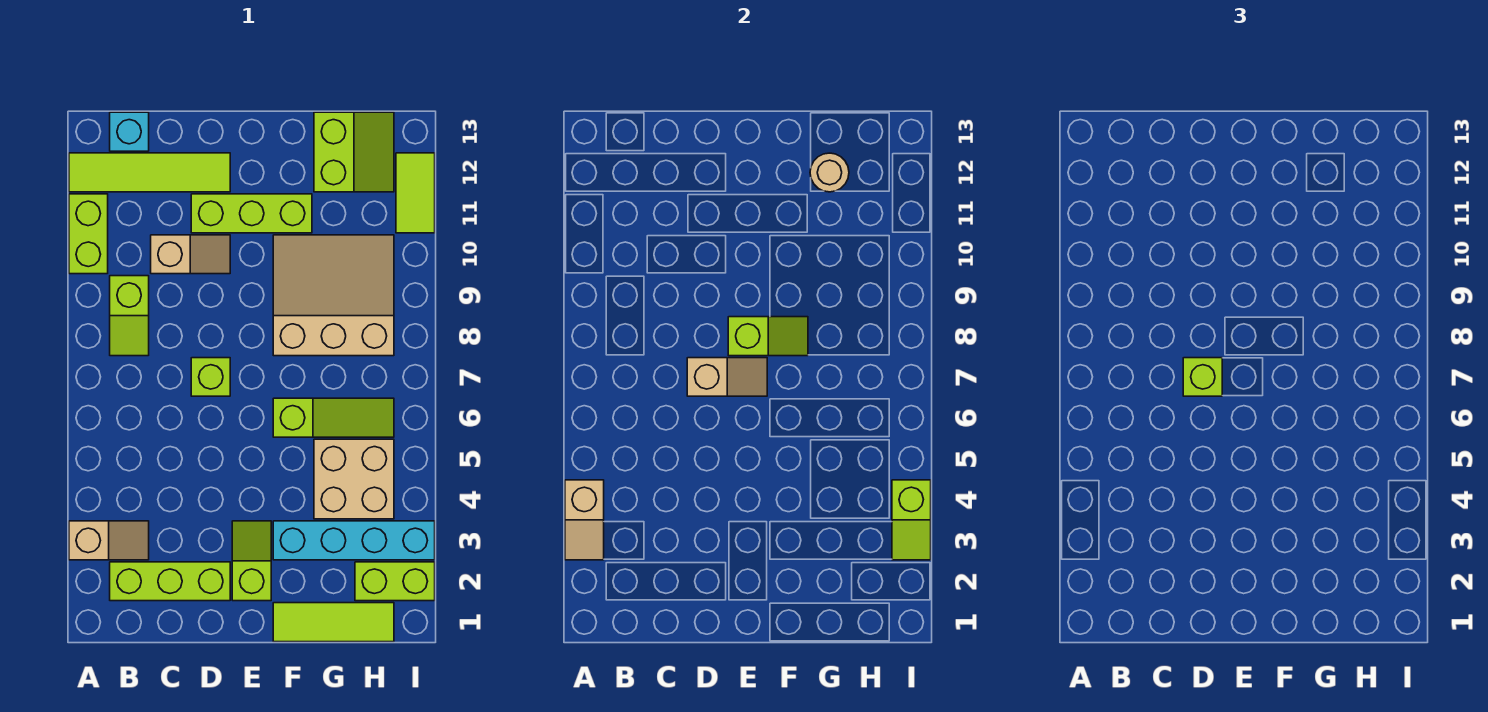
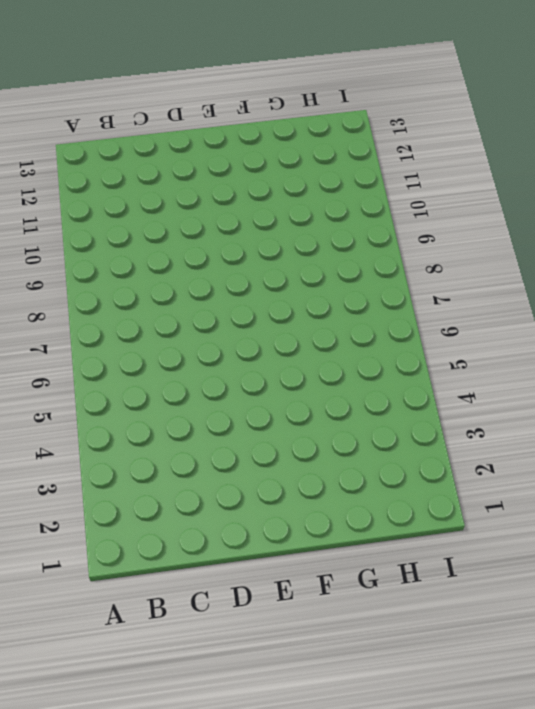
none -> tan slope A3:B3 level 1 top A
none -> lime brick A10:A11 level 1
none -> lime tile A12:D12 level 1

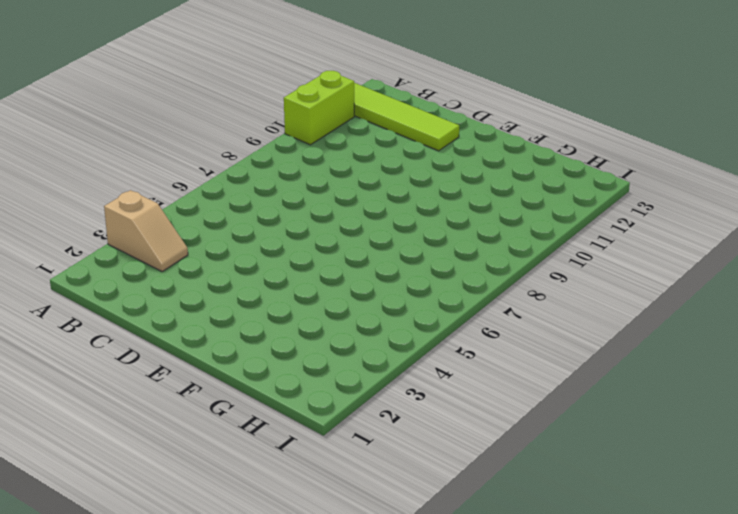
none -> lime brick B2:D2 level 1
none -> lime slope B8:B9 level 1 top 9
none -> cyan brick B13 level 1

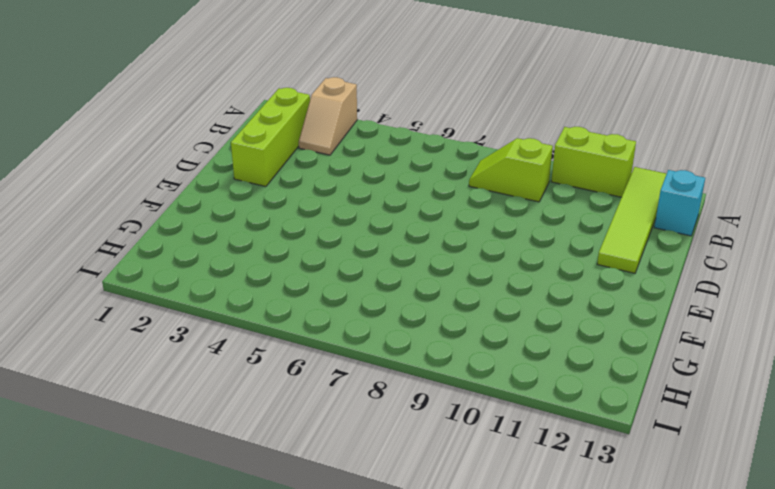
none -> tan slope C10:D10 level 1 top C
none -> lime brick D7 level 1
none -> lime brick D11:F11 level 1

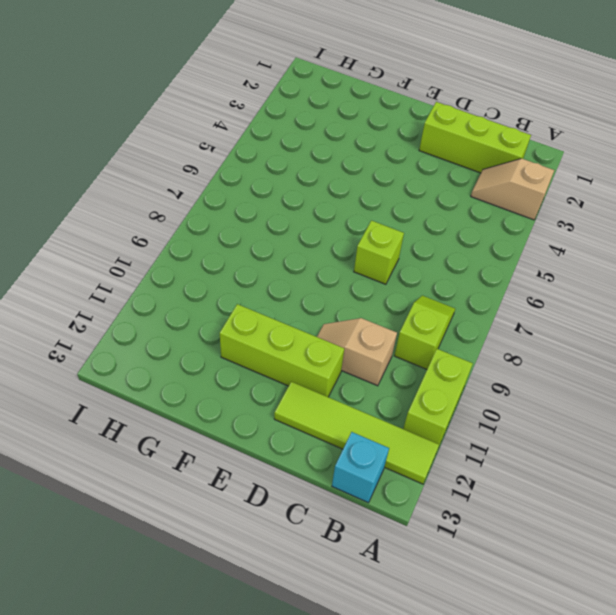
none -> lime slope E2:E3 level 1 top 2
none -> lime tile F1:H1 level 1
none -> cyan brick F3:I3 level 1

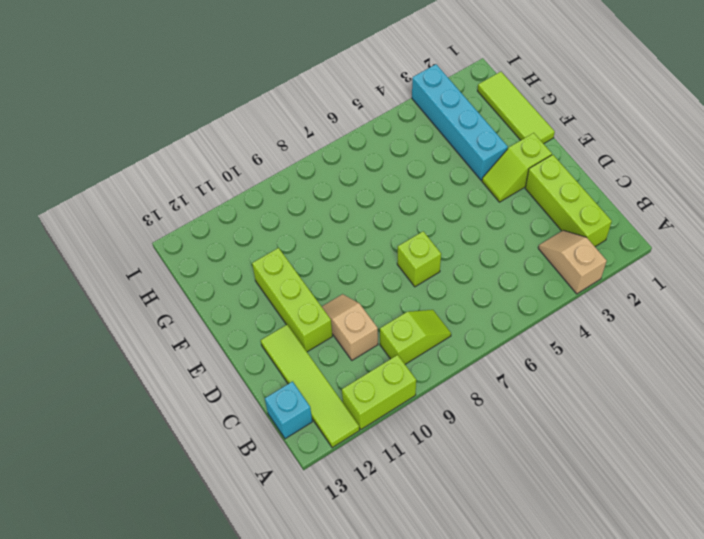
none -> lime slope F6:H6 level 1 top F
none -> tan slope F8:H10 level 1 top 8
none -> tan brick G4:H5 level 1

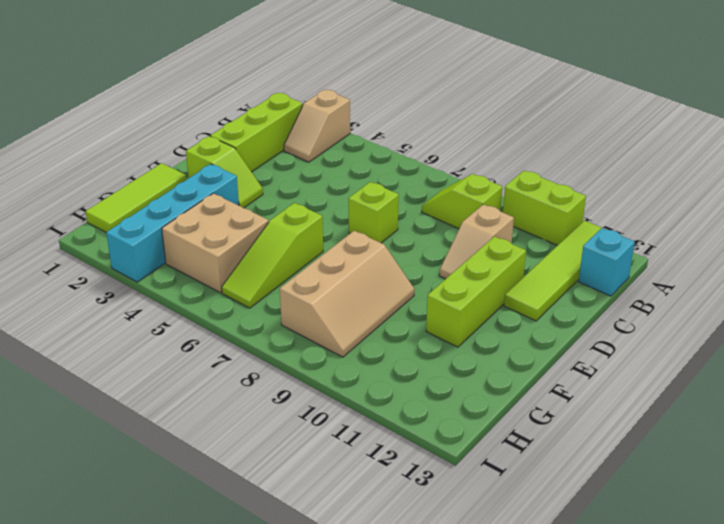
tan slope F8:H9 level 1 top 8 -> tan slope F8:H10 level 1 top 8
none -> lime slope G12:H13 level 1 top G
none -> lime brick H2:I2 level 1
none -> lime tile I11:I12 level 1

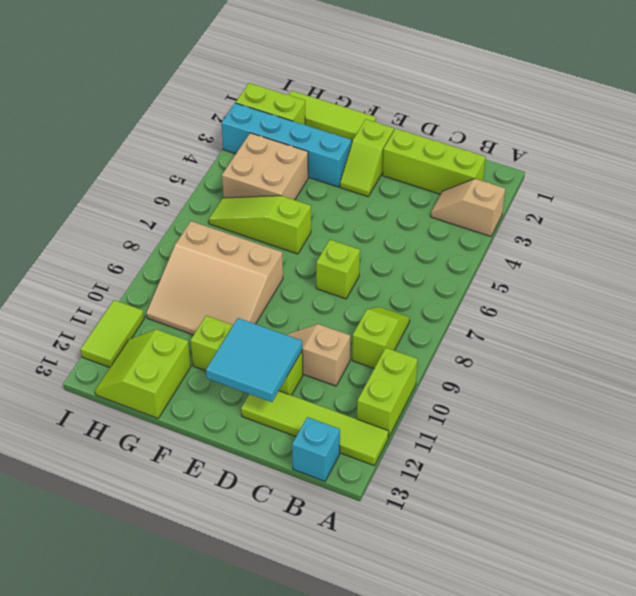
cyan tile D11:E12 level 2 -> none
none -> tan slope A3:A4 level 2 top 4
none -> tan slope D7:E7 level 2 top D
none -> lime slope E8:F8 level 2 top E

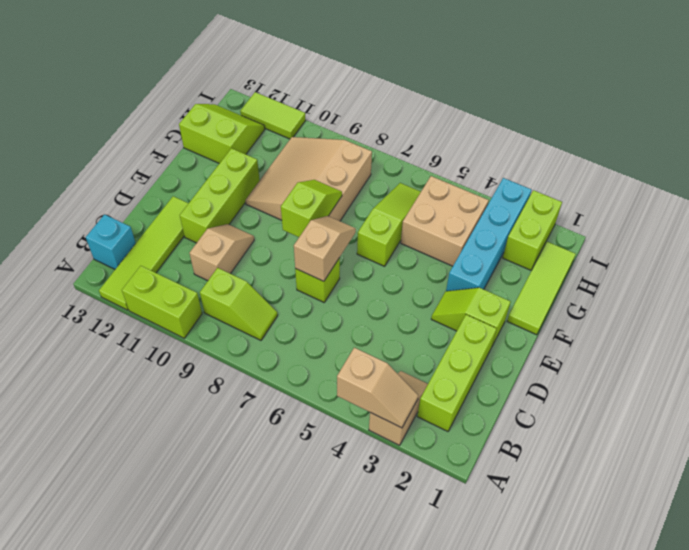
none -> tan round brick G12 level 2
none -> lime slope I3:I4 level 2 top 4
none -> lime brick D7 level 3

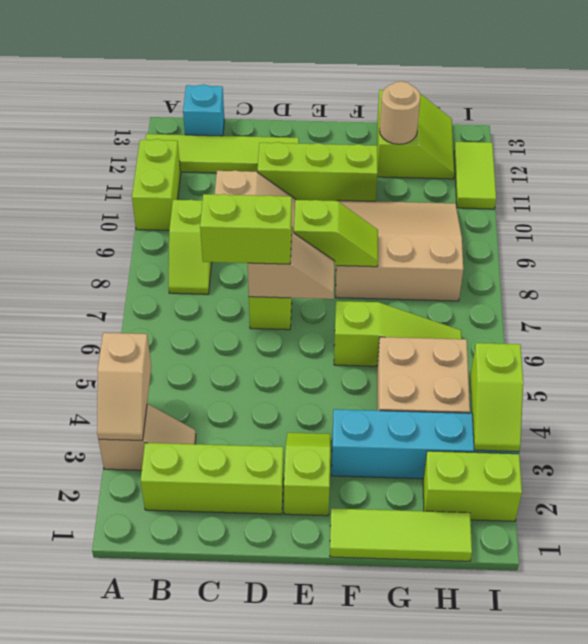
lime brick C7:D7 level 3 -> lime brick D7 level 3

